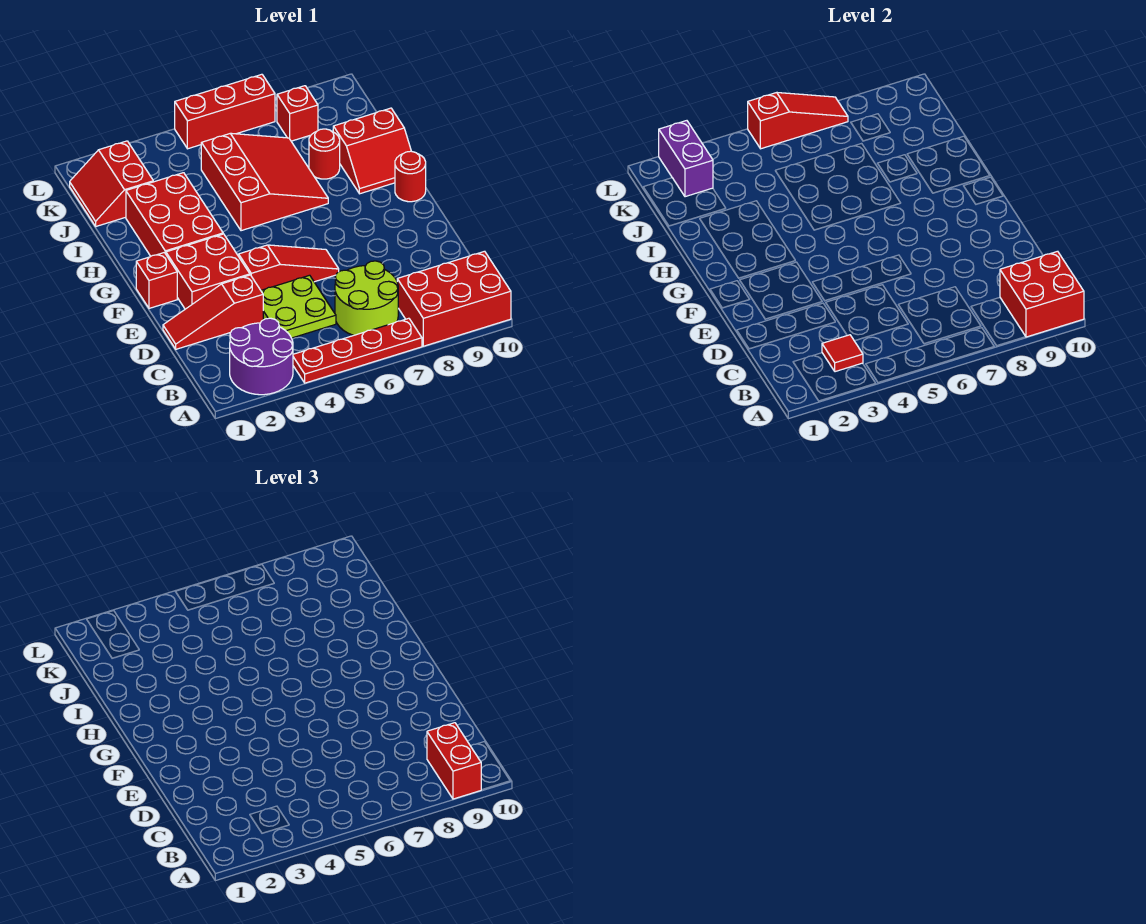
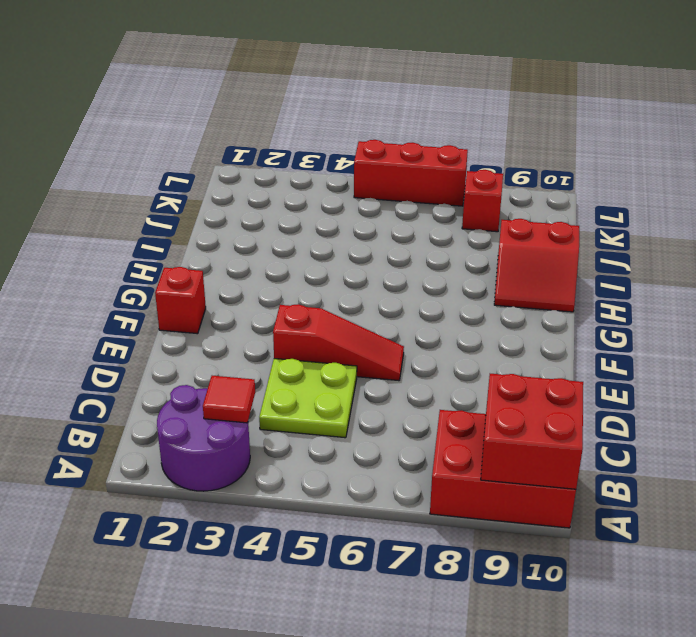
none -> red plate A4:A7 level 1
none -> lime round brick B6:C7 level 1
none -> red slope D1:D3 level 1 top 3

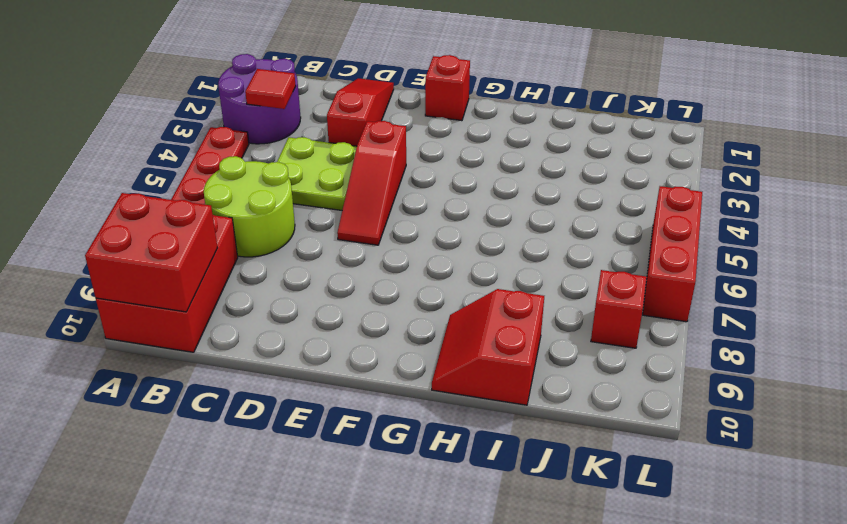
none -> red brick E2:F3 level 1
none -> red brick G2:I3 level 1
none -> red round brick G10 level 1

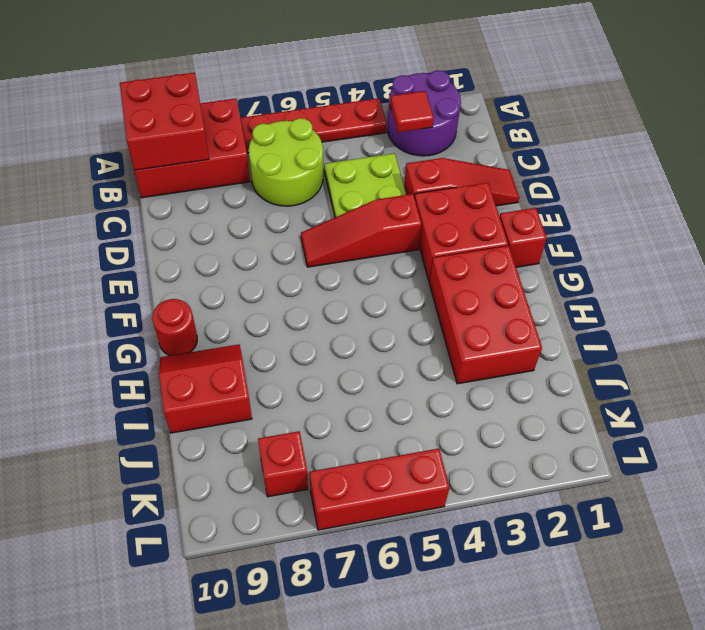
none -> red slope H5:J7 level 1 top 5
none -> red round brick I8 level 1
none -> red slope J1:K2 level 1 top 2

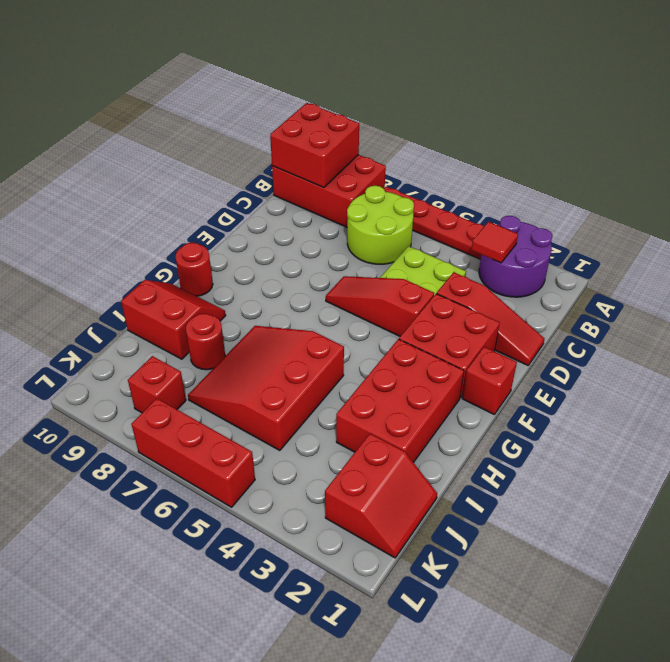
none -> purple brick K2:L2 level 2
none -> red slope L5:L7 level 2 top 5
none -> red brick A9:B9 level 3

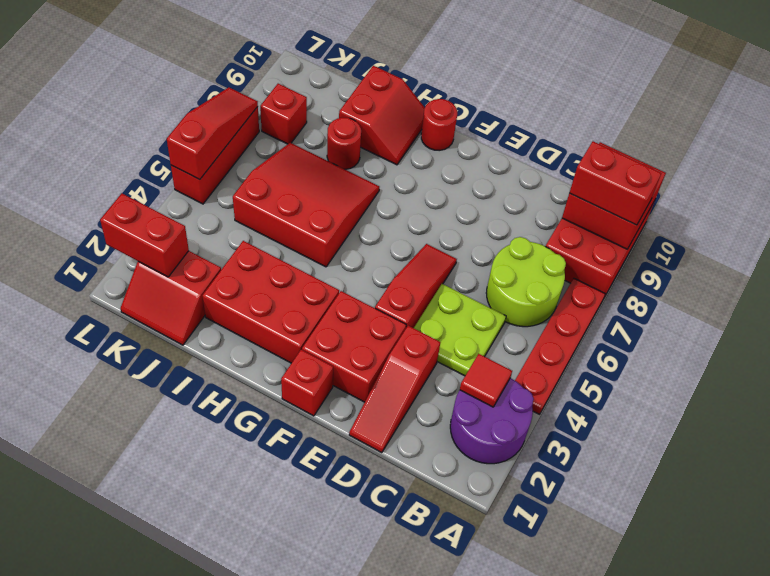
red brick K2:L2 level 2 -> purple brick K2:L2 level 2

